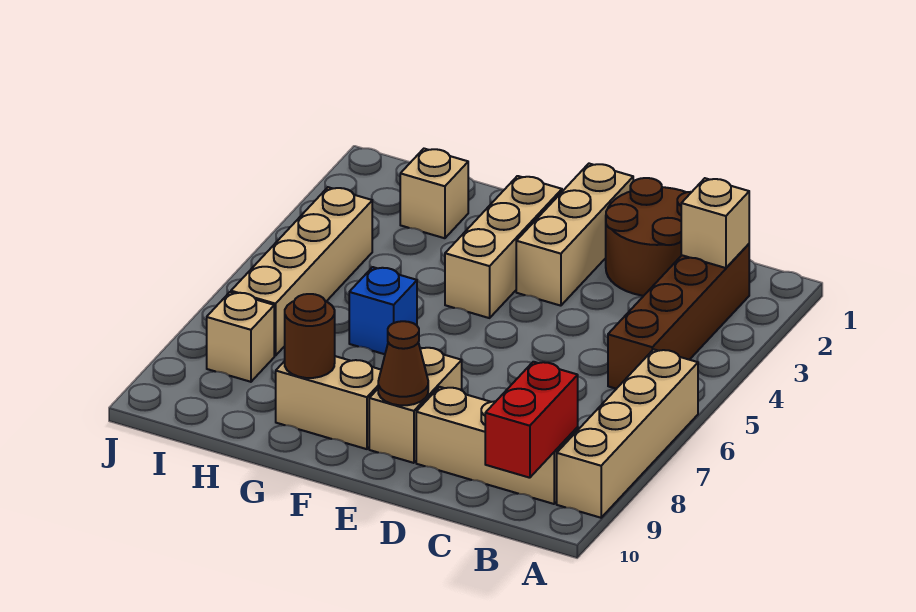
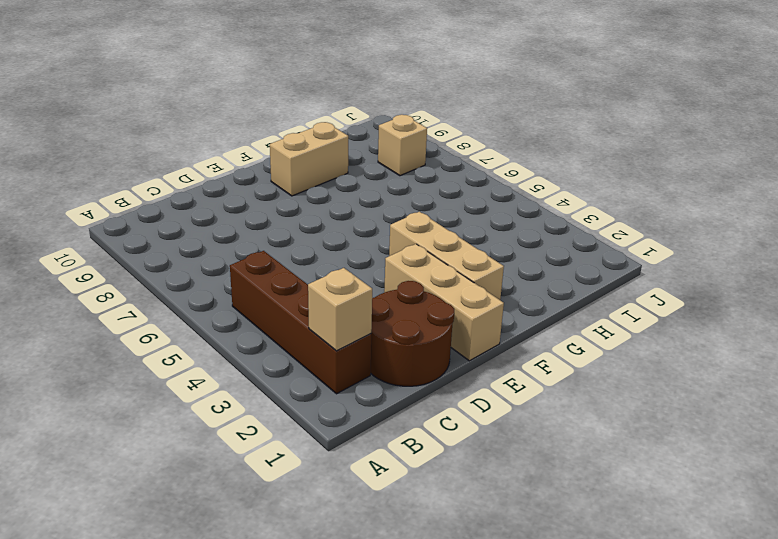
none -> tan brick A6:A9 level 1
none -> tan brick B9:D9 level 1
none -> tan brick E8:E9 level 1

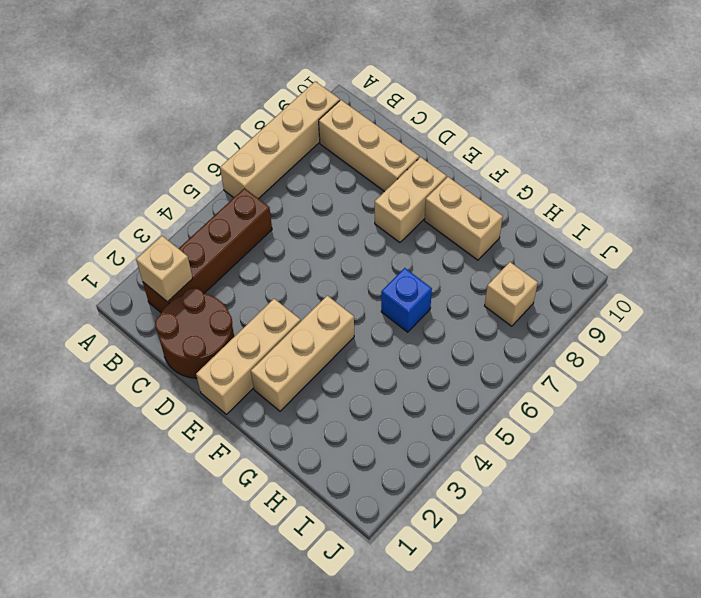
none -> tan brick H2 level 1
none -> tan brick I4:I7 level 1
none -> red brick B9:B10 level 2

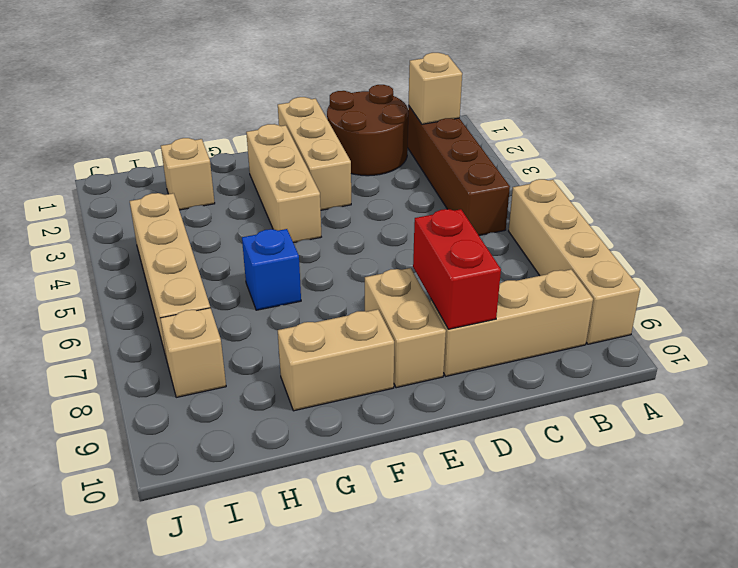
red brick D8:D9 level 2 -> red brick B9:B10 level 2
none -> brown cone E9 level 2
none -> brown round brick G9 level 2

